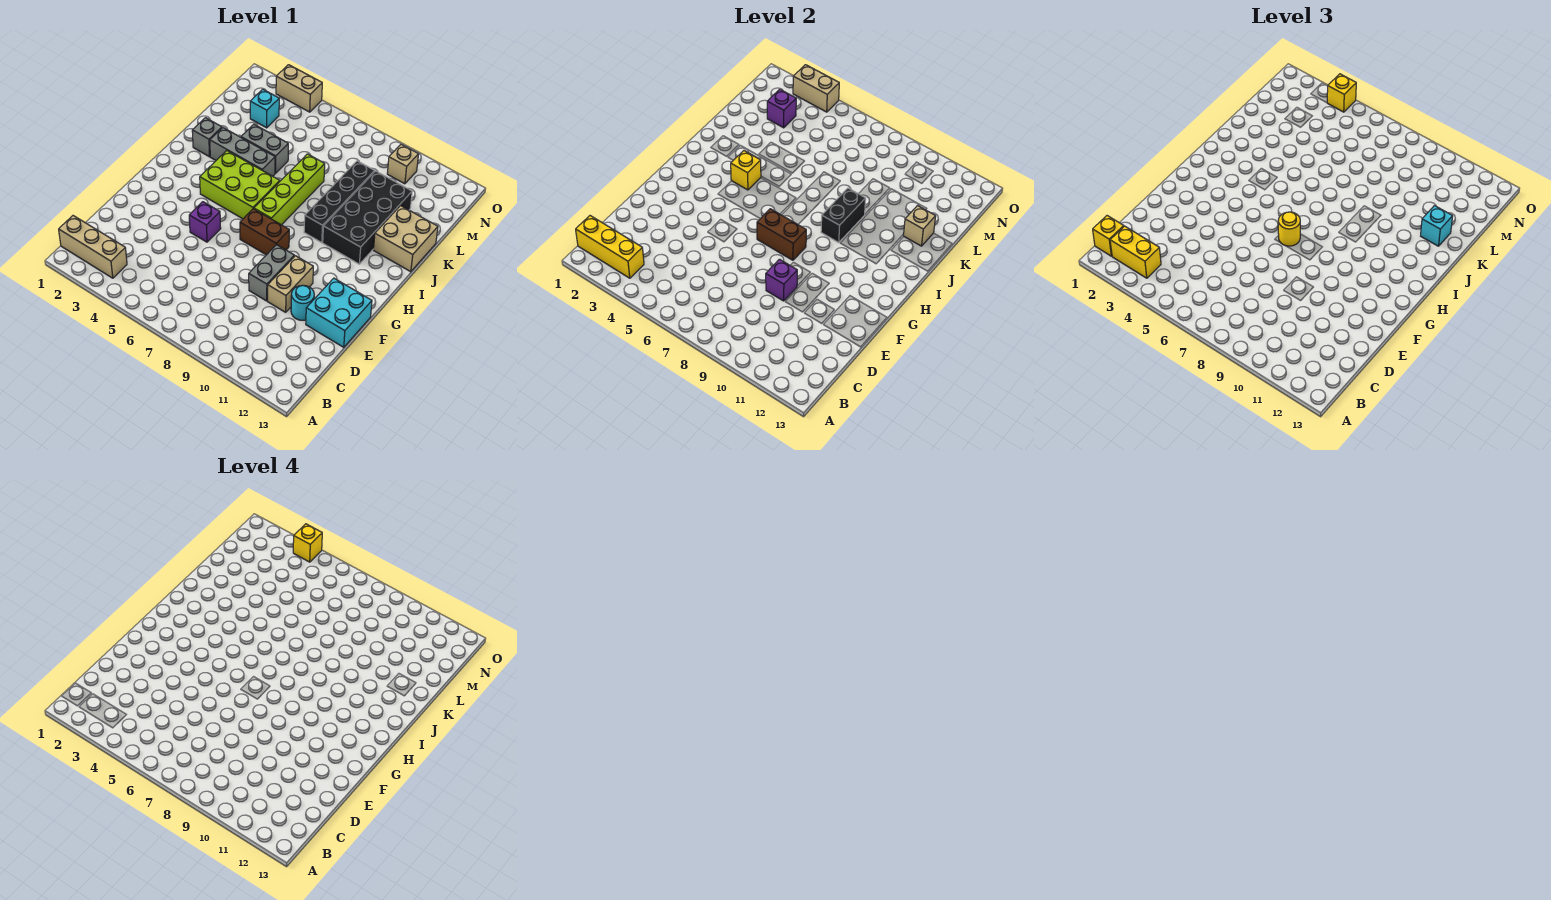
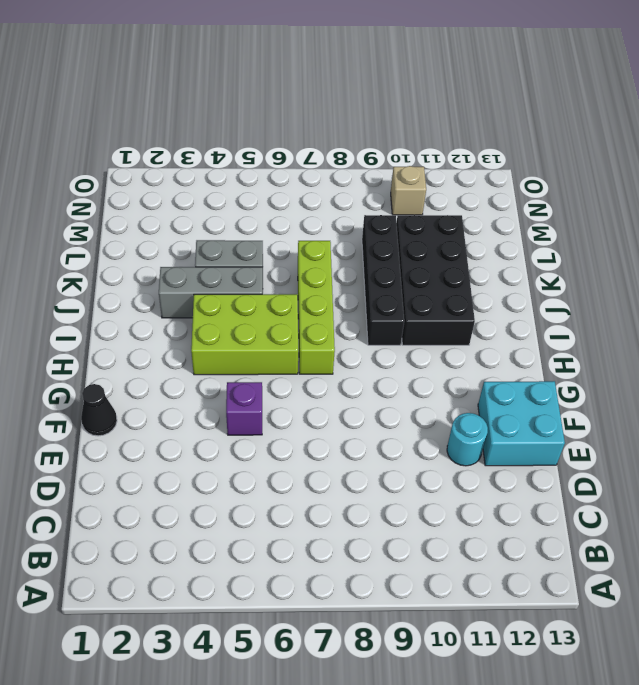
black cone F1 level 1 -> none
none -> tan brick B1:B3 level 1
none -> grey brick E9:F9 level 1
none -> tan brick E10:F10 level 1
none -> brown brick G7:G8 level 1

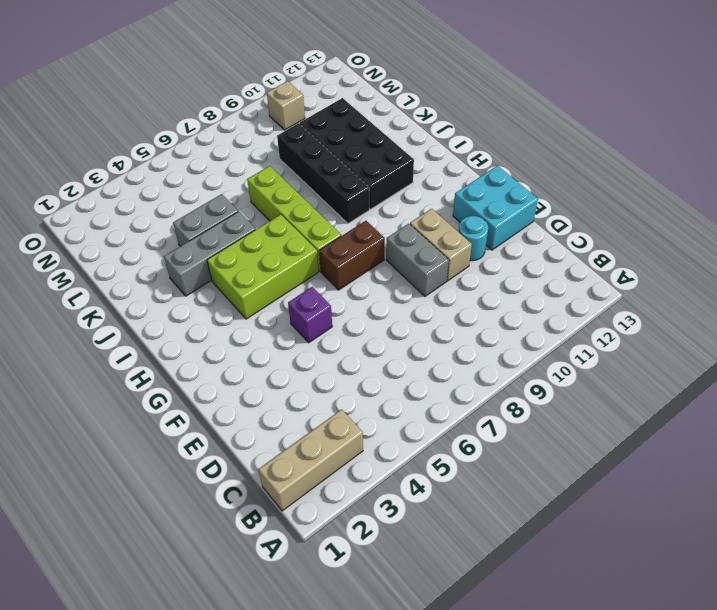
none -> grey brick J2 level 1
none -> tan brick J12:K13 level 1
none -> cyan brick M3 level 1
none -> tan brick O3:O4 level 1

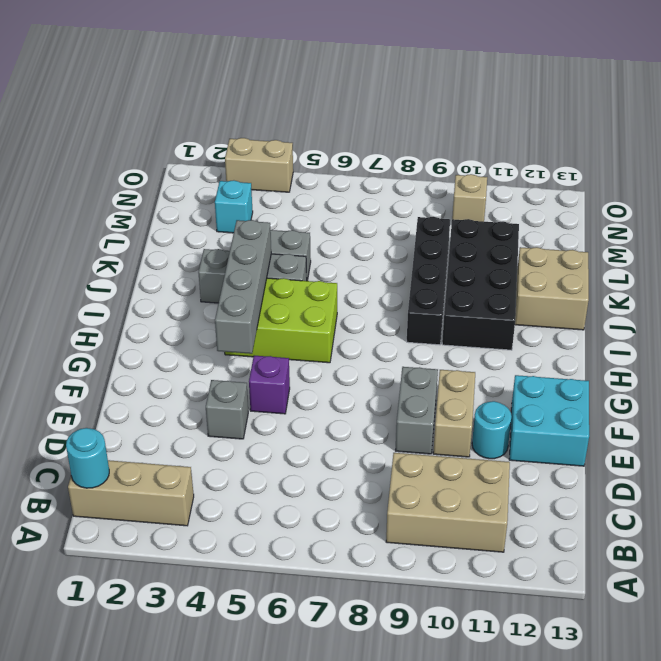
cyan round brick B1 level 2 -> yellow brick B1:B3 level 2
tan brick B9:C11 level 1 -> none
grey brick E4 level 1 -> grey brick J2 level 1
grey brick G4:J4 level 2 -> yellow brick I4 level 2
none -> brown brick G7:G8 level 1
none -> lime brick H7:K7 level 1
none -> purple brick E9 level 2
none -> brown brick G7:G8 level 2

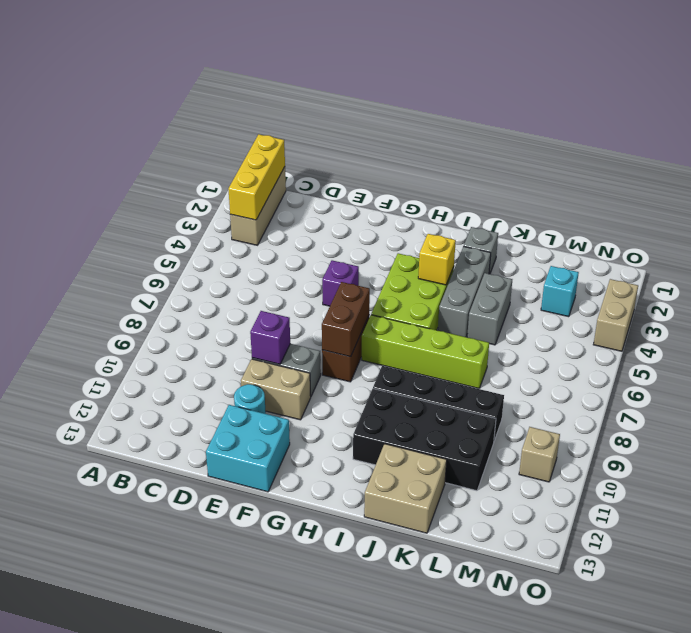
none -> black brick I9:J9 level 2
none -> tan brick K12 level 2
none -> purple brick M3 level 2
none -> tan brick O3:O4 level 2

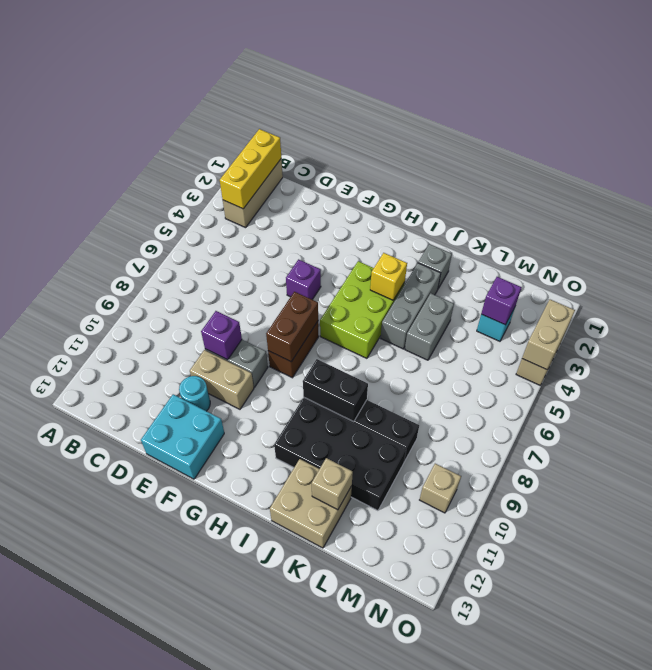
none -> lime brick H7:K7 level 1
none -> yellow brick B1 level 3
none -> yellow brick B2:B3 level 3
none -> yellow round brick G7 level 3

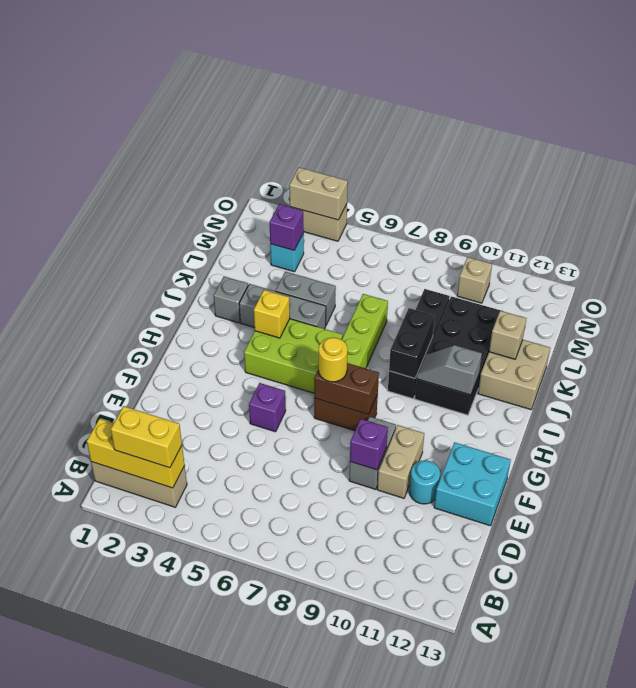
grey slope I10:I11 level 2 top 11 -> none
none -> yellow brick B1 level 3
none -> cyan brick K12 level 3
none -> yellow brick O4 level 3
none -> yellow brick O4 level 4

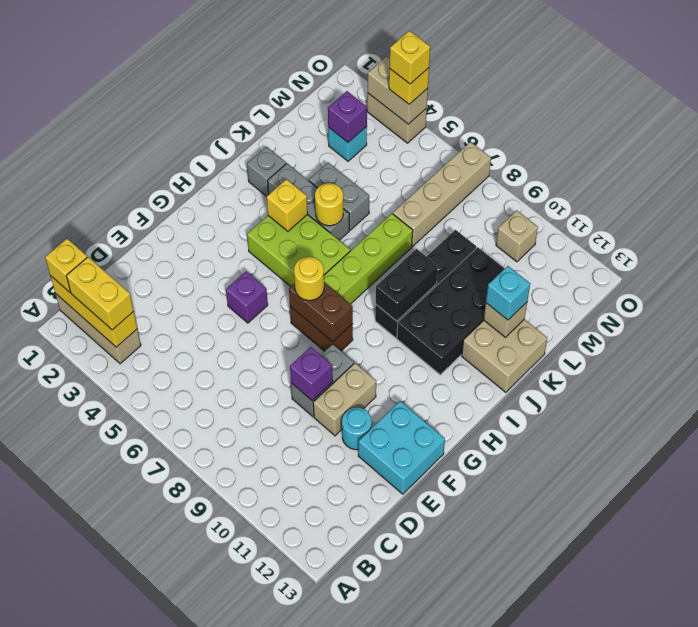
yellow round brick J5 level 2 -> none
tan brick L7:O7 level 1 -> none

